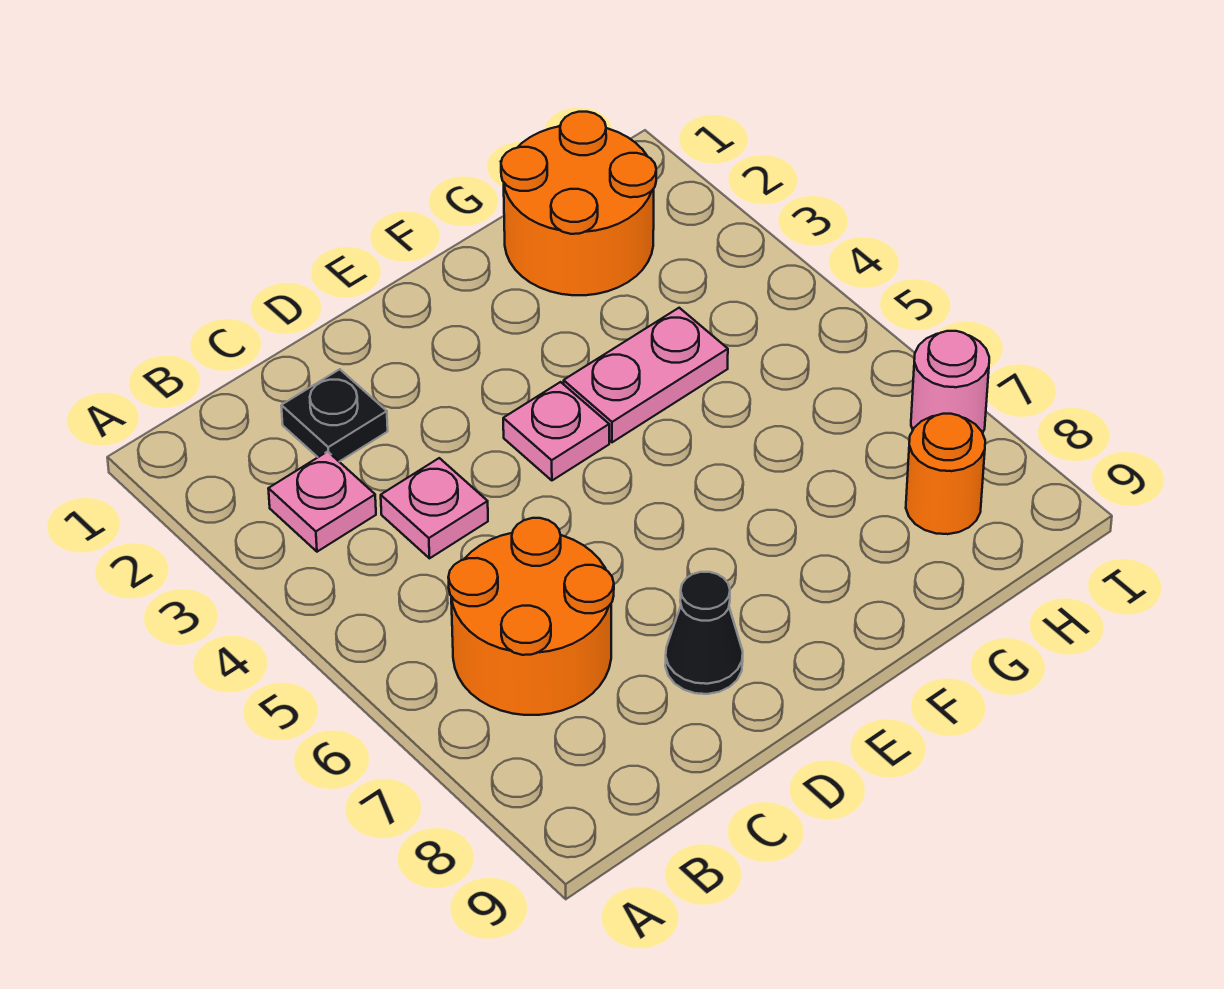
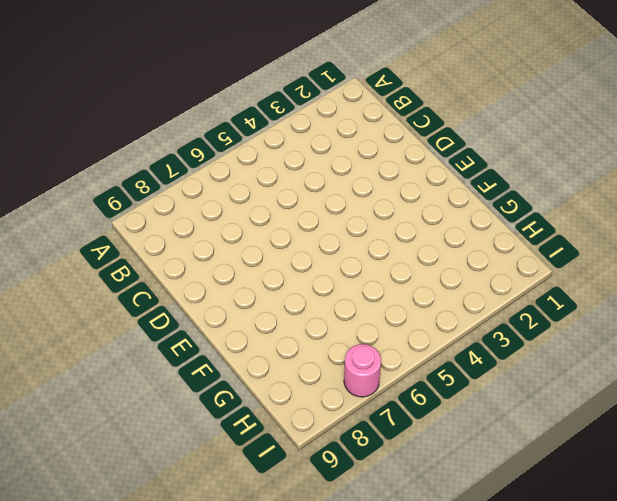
none -> pink plate B3 level 1
none -> orange round brick B6:C7 level 1

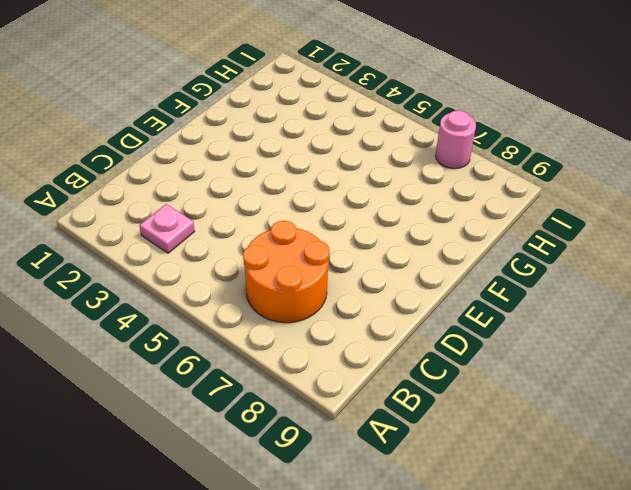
none -> black plate C2 level 1
none -> pink plate C4 level 1

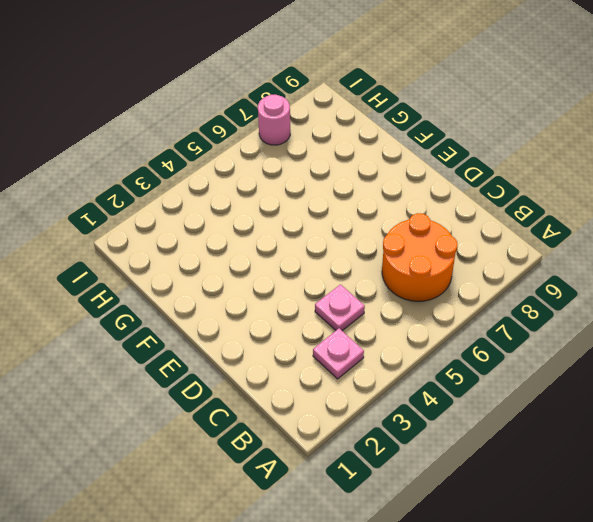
none -> black plate C2 level 1
none -> black cone D8 level 1

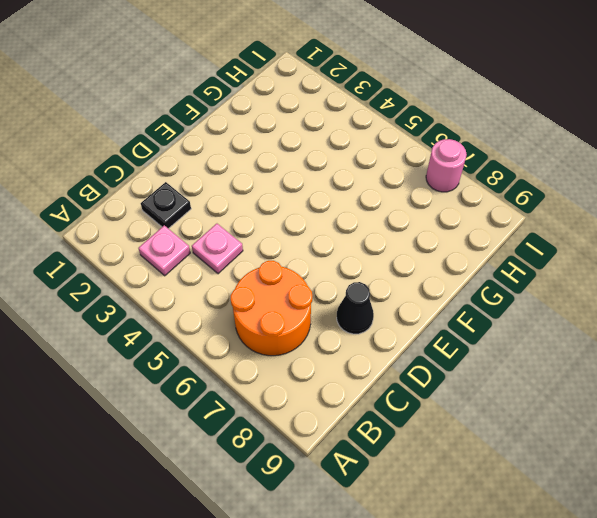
none -> pink plate E4 level 1
none -> pink plate F4:G4 level 1

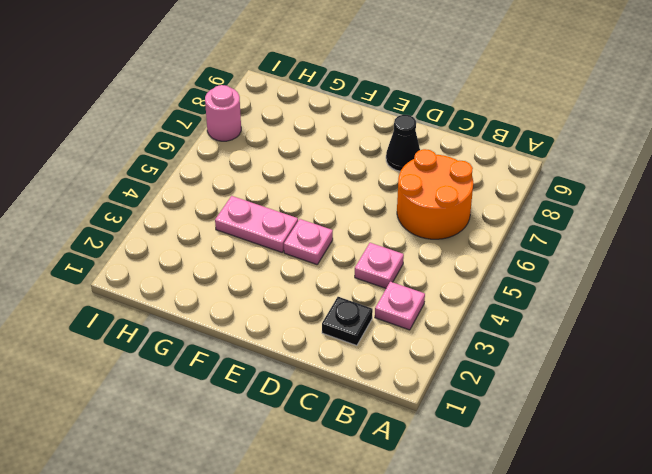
none -> orange round brick G1:H2 level 1
none -> orange round brick H8 level 1

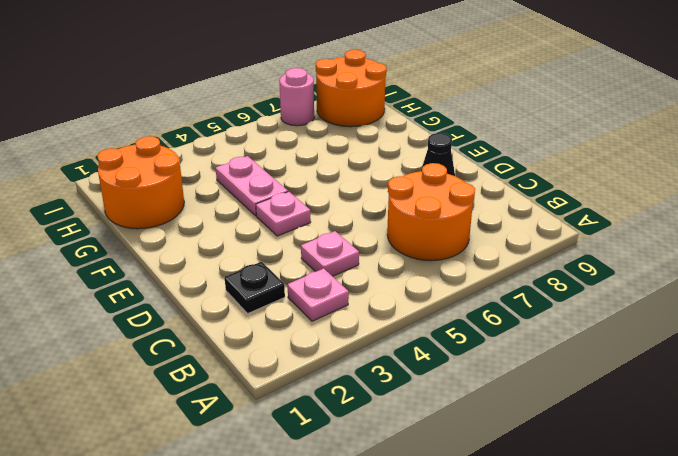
orange round brick H8:I9 level 1 -> orange round brick H8 level 1

